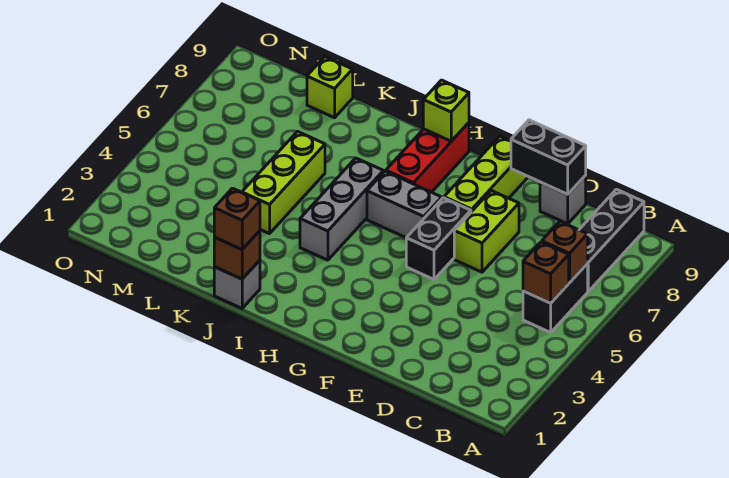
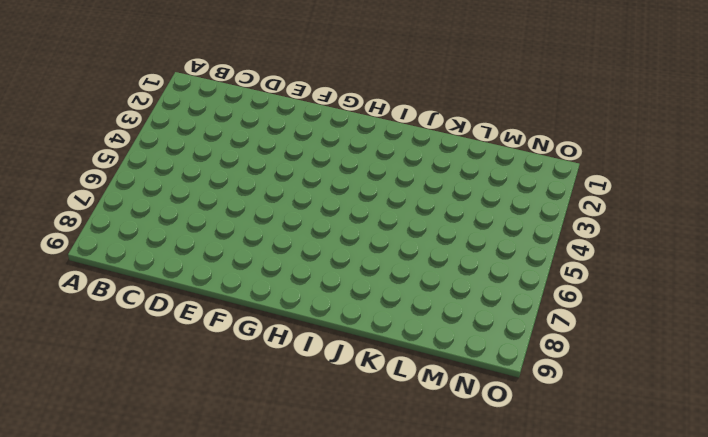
none -> black brick B5:B6 level 1
none -> black brick B7:B9 level 1
none -> grey brick D9 level 1

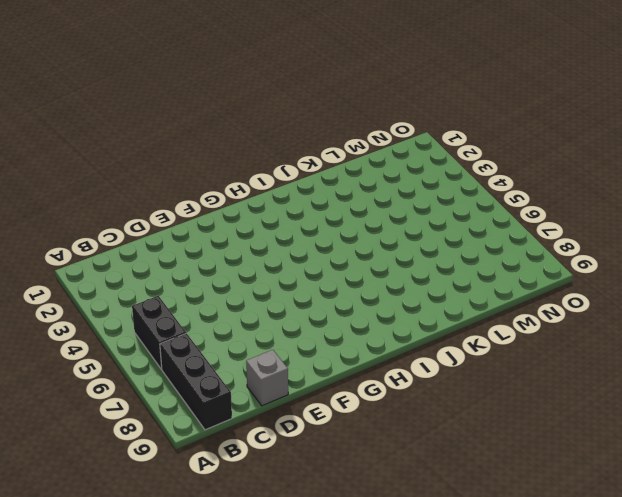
none -> lime brick E6:E7 level 1
none -> black brick F5:F6 level 1
none -> lime brick F7:F9 level 1

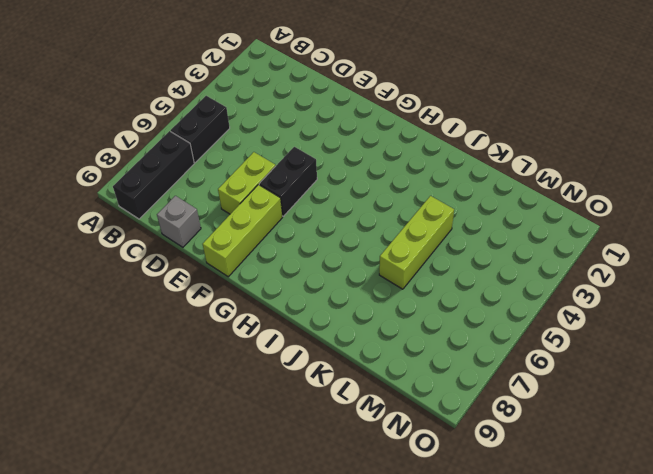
none -> grey brick G6:H6 level 1
none -> red brick H7:H9 level 1
none -> grey brick I4:I6 level 1

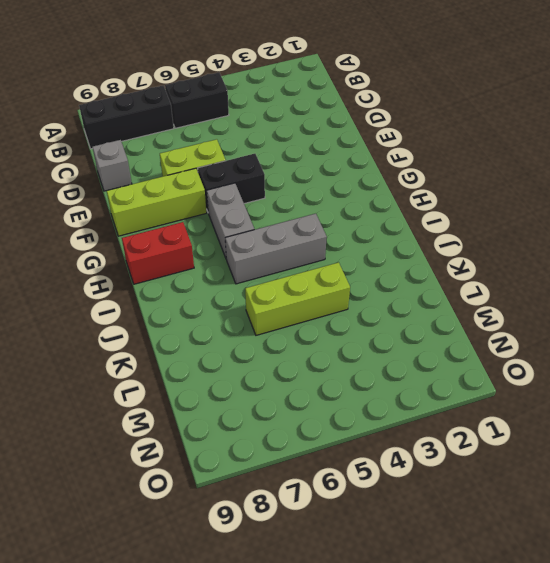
red brick H8:H9 level 1 -> red brick H7:H9 level 1
none -> grey brick J1 level 1
none -> lime brick L9 level 1
none -> brown brick B5 level 2

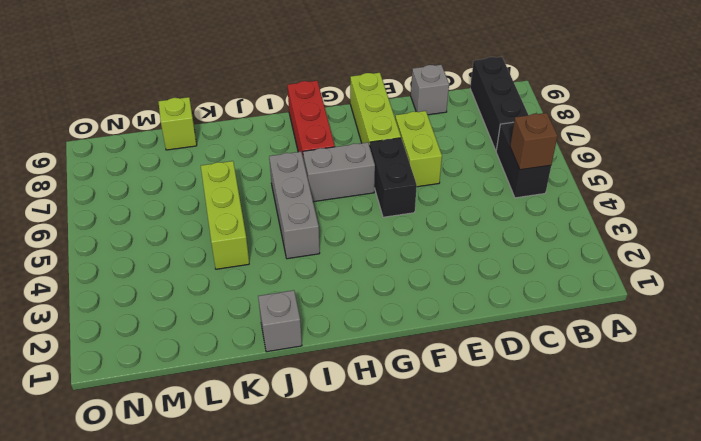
none -> brown brick B6 level 2
none -> black brick D9:E9 level 2
none -> lime brick H9 level 2

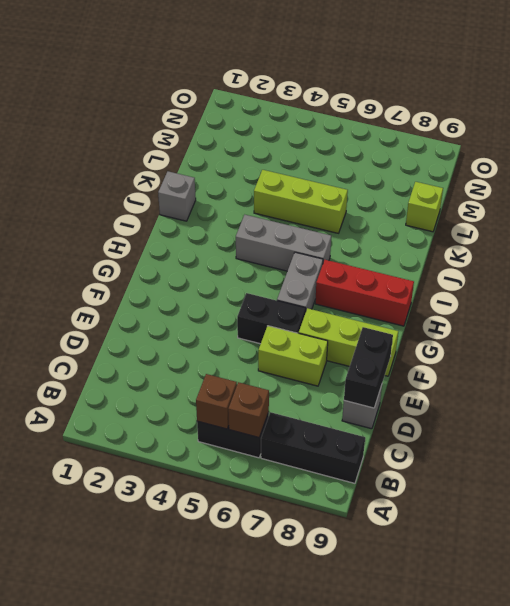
none -> lime brick H9 level 2
none -> brown brick J1 level 2
none -> brown brick J1 level 3

